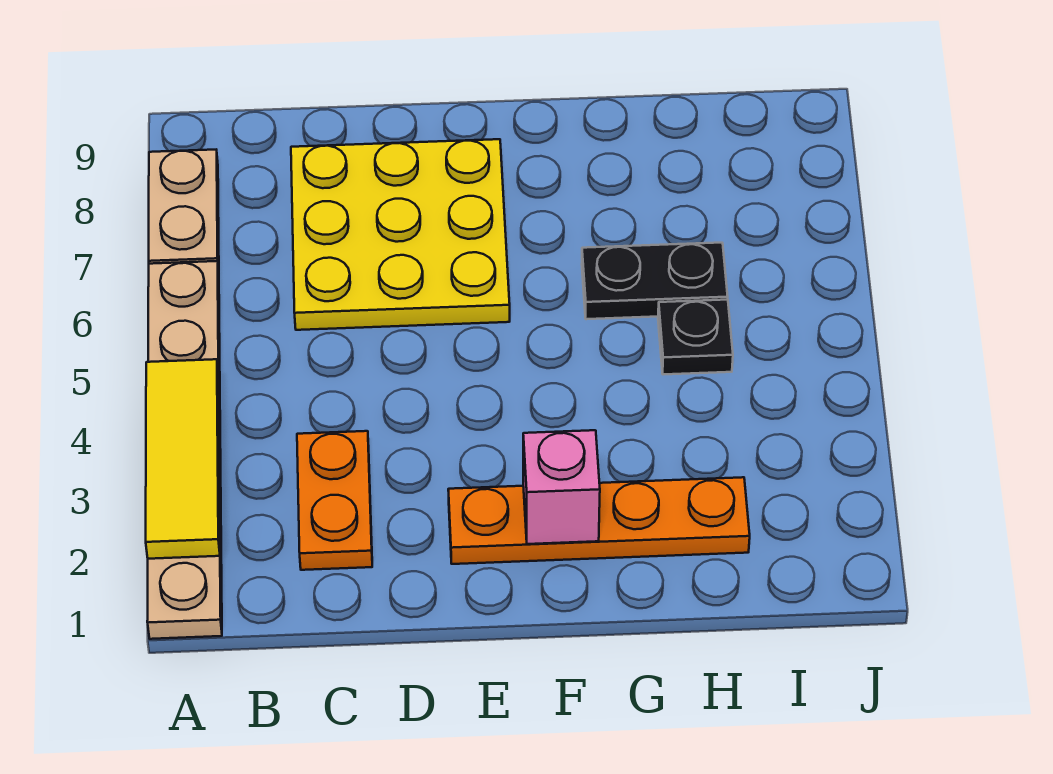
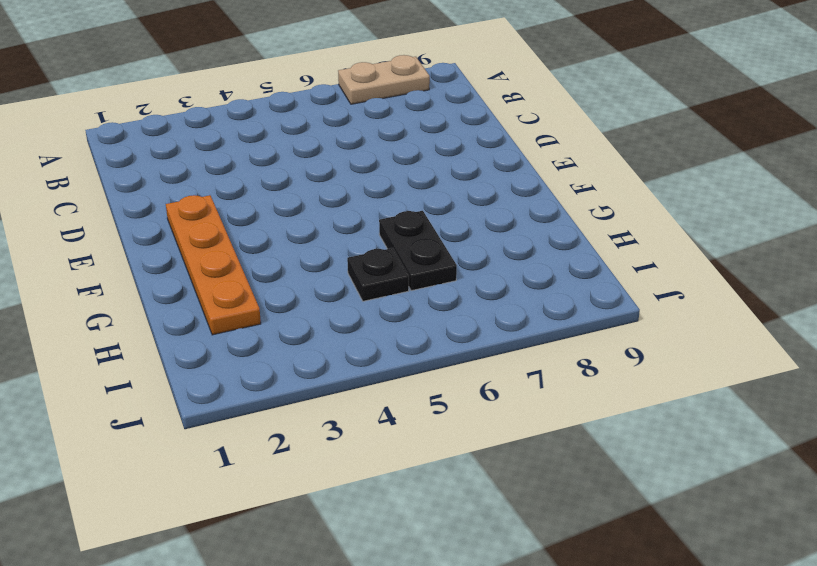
none -> tan plate A1:A6 level 1
none -> orange plate C2:C3 level 1

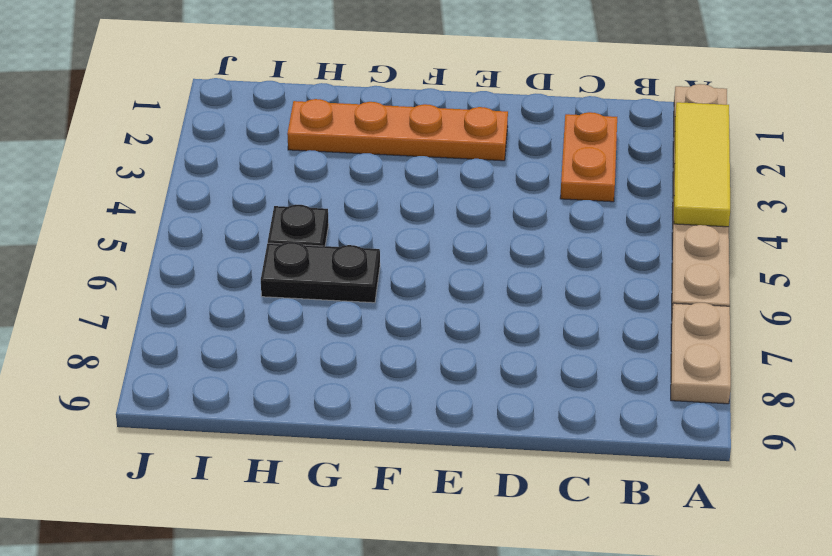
none -> yellow plate C6:E8 level 1
none -> pink brick F2 level 2

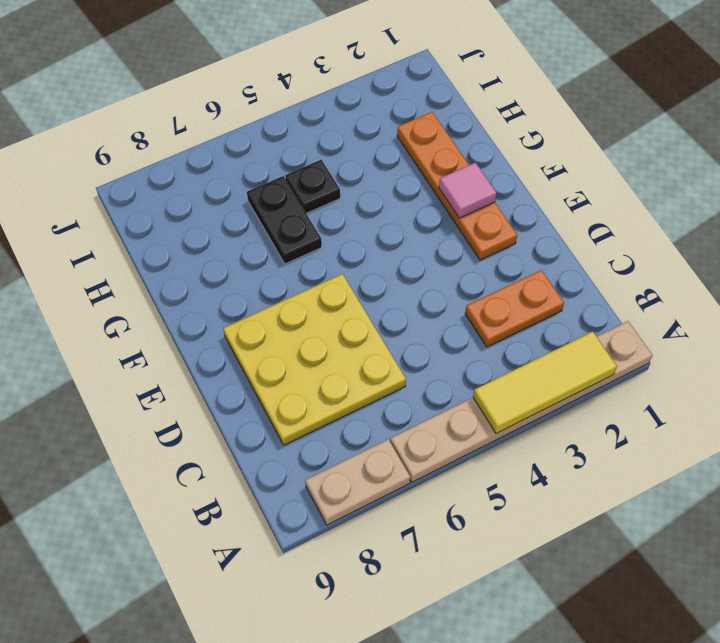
pink tile F2 level 2 -> pink brick F2 level 2

